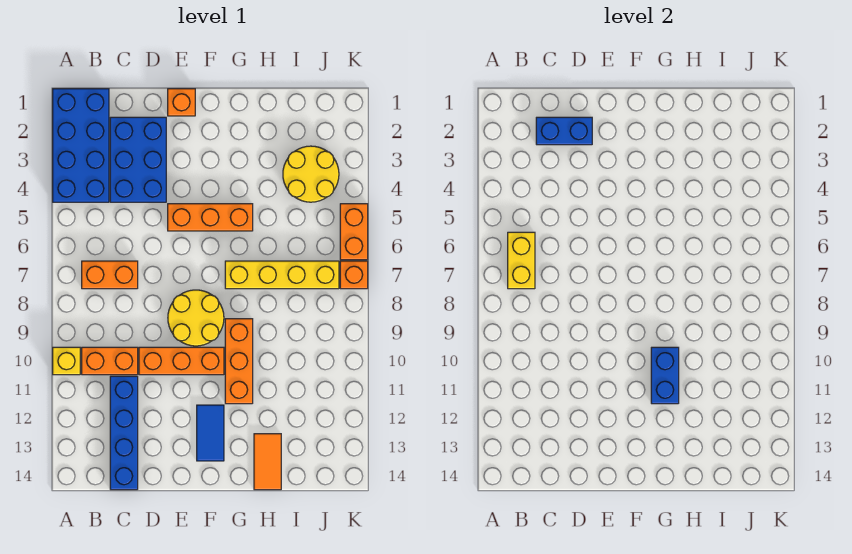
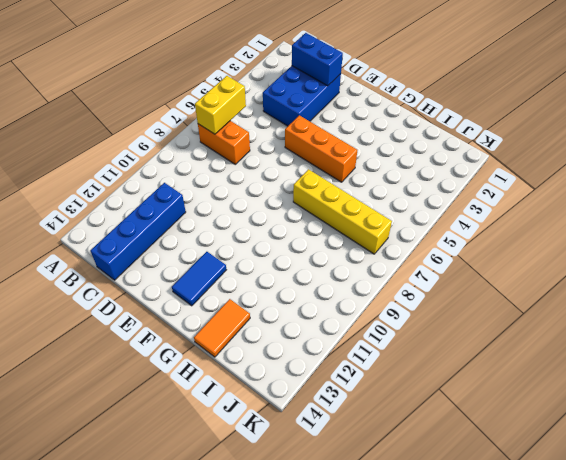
none -> blue brick A1:B4 level 1
none -> yellow brick A10 level 1
none -> orange brick B10:C10 level 1

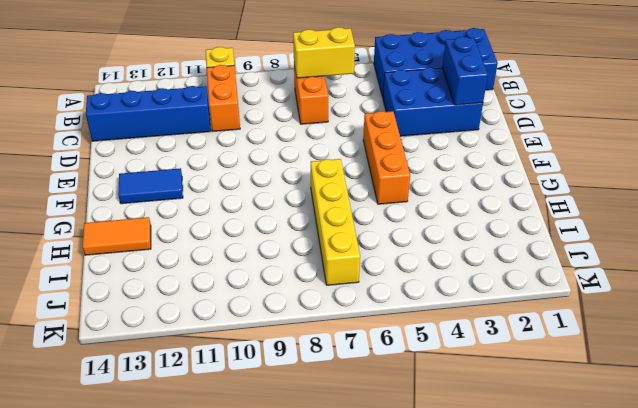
none -> orange brick D10:F10 level 1
none -> orange brick E1 level 1
none -> yellow round brick E8:F9 level 1

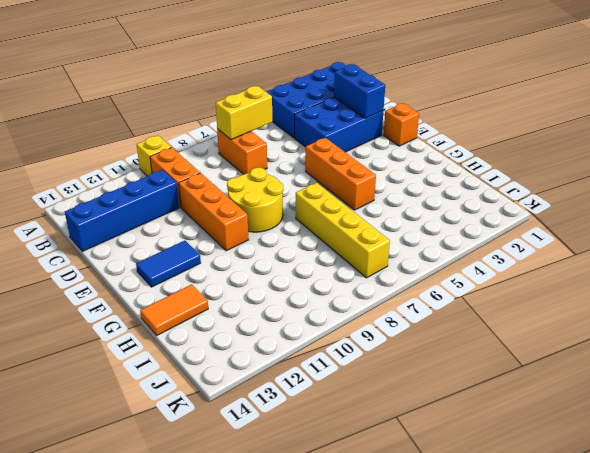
none -> orange brick G9:G11 level 1
none -> yellow round brick I3:J4 level 1
none -> orange brick K5:K6 level 1

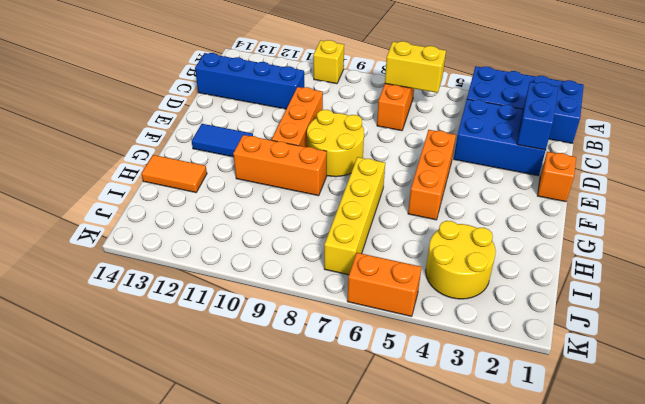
none -> orange brick B10:C10 level 1
none -> orange brick K7 level 1
none -> blue brick G10:G11 level 2

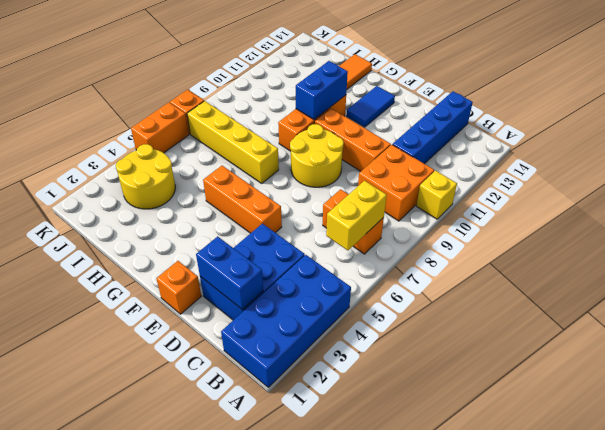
orange brick B9:C10 level 1 -> orange brick B10:C10 level 1

